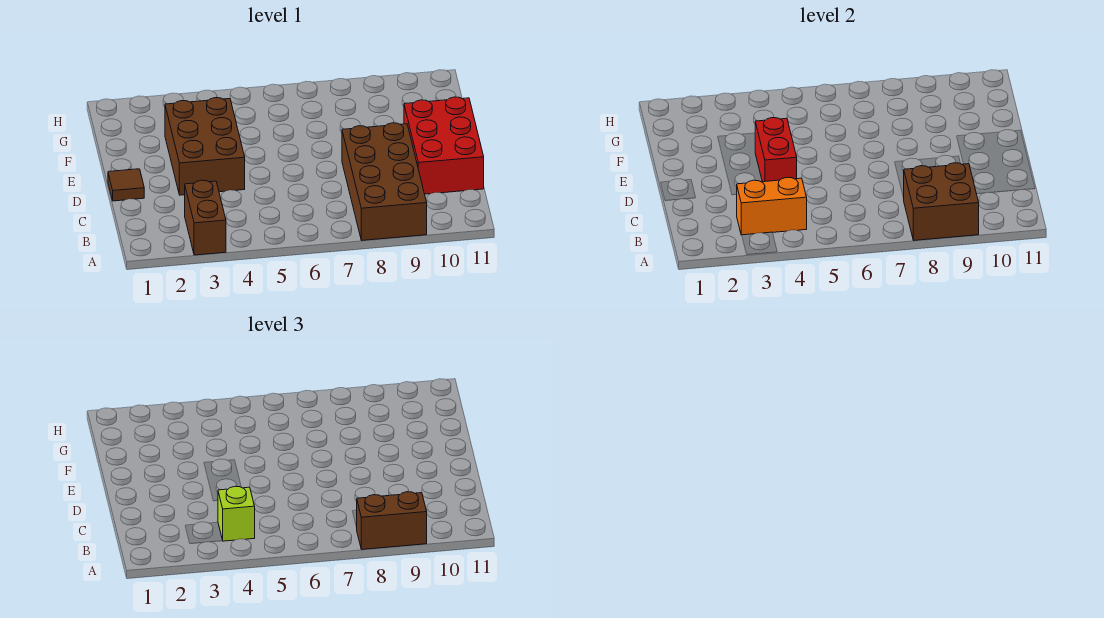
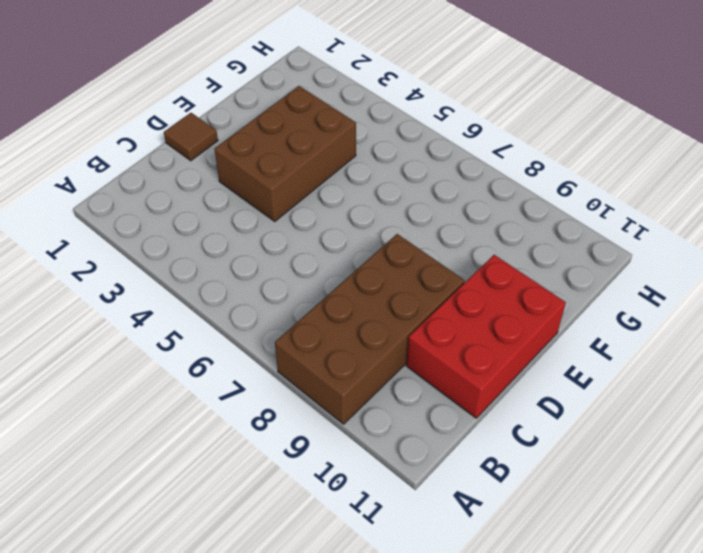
none -> brown brick A3:B3 level 1
none -> brown brick A8:B9 level 2

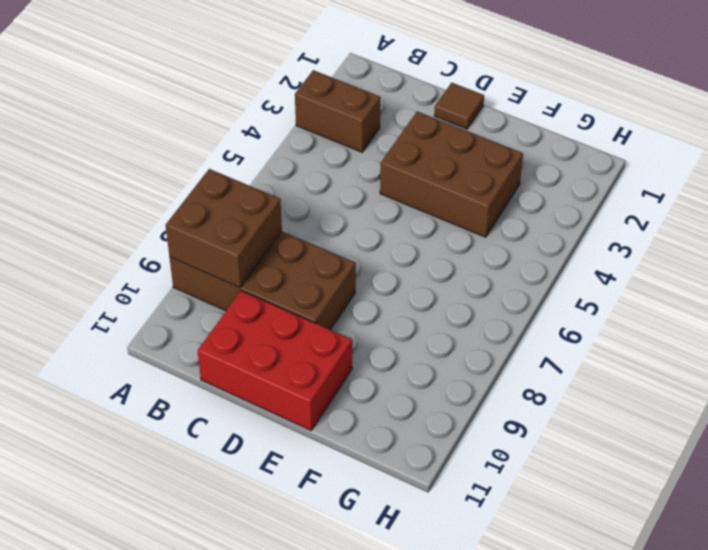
none -> orange brick B3:B4 level 2
none -> red brick D4:E4 level 2

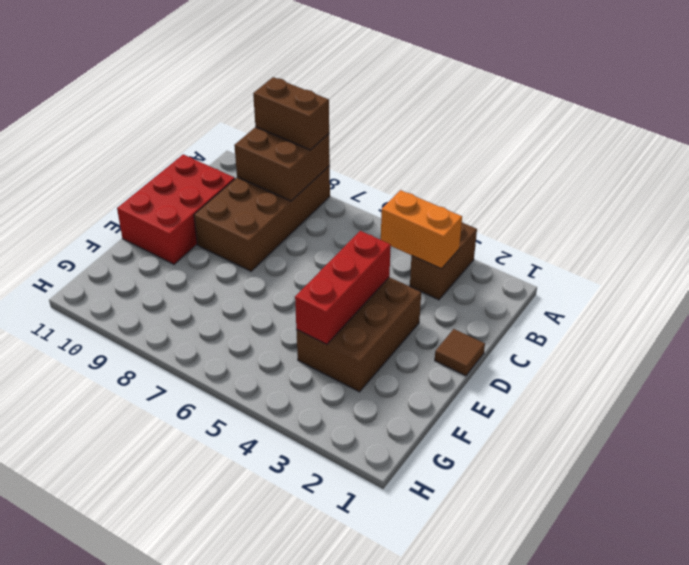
red brick D4:F4 level 2 -> red brick D4:E4 level 2
none -> lime brick B4 level 3

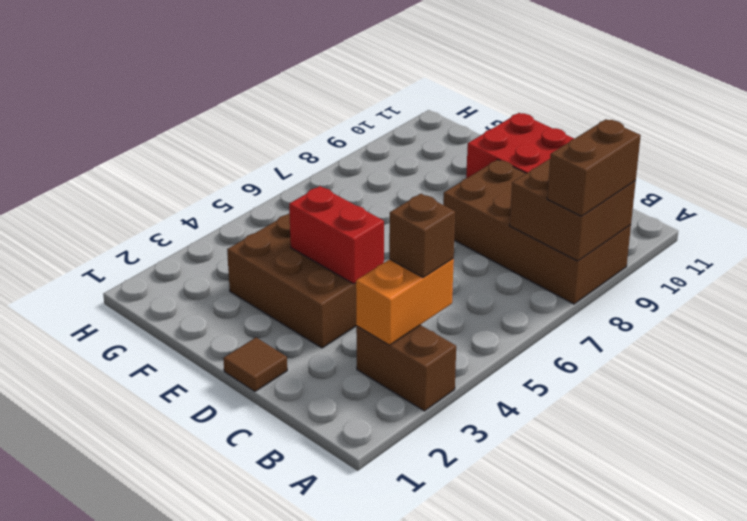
brown brick B4 level 3 -> lime brick B4 level 3

